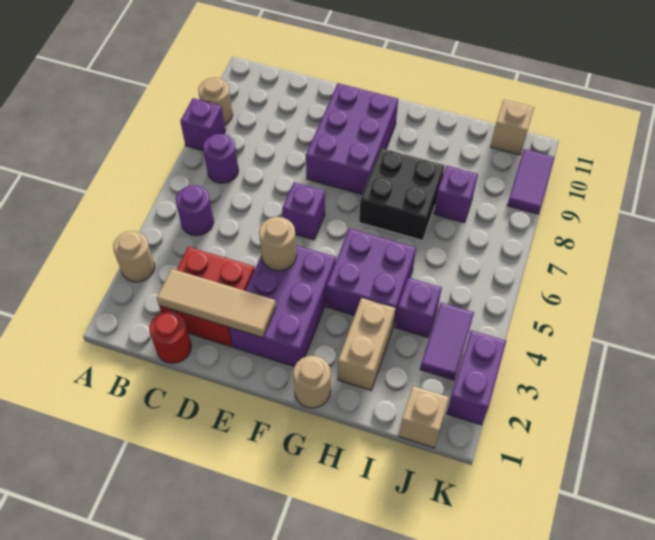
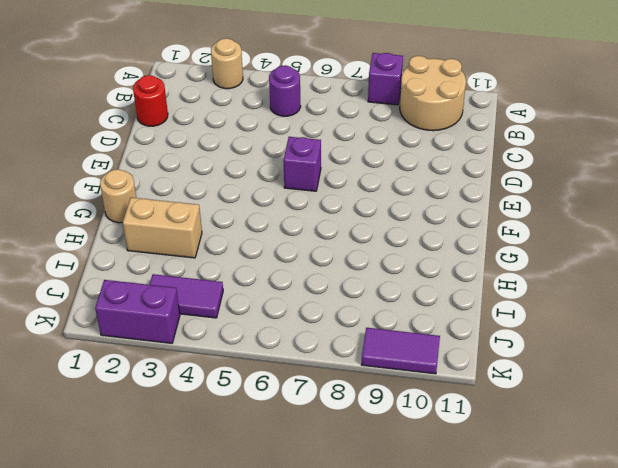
tan round brick A9:B10 level 1 -> tan round brick A9 level 1
none -> purple round brick B7 level 1
none -> red brick C2:D3 level 1
none -> purple brick E2:F4 level 1

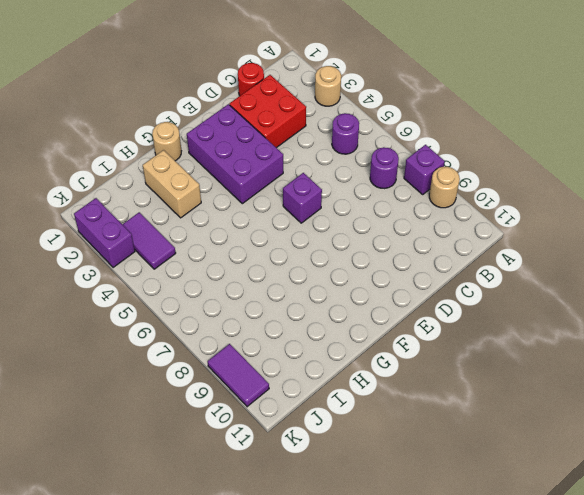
none -> purple brick E8:F10 level 1
none -> purple brick G4:H5 level 1
none -> black brick G7:H8 level 1

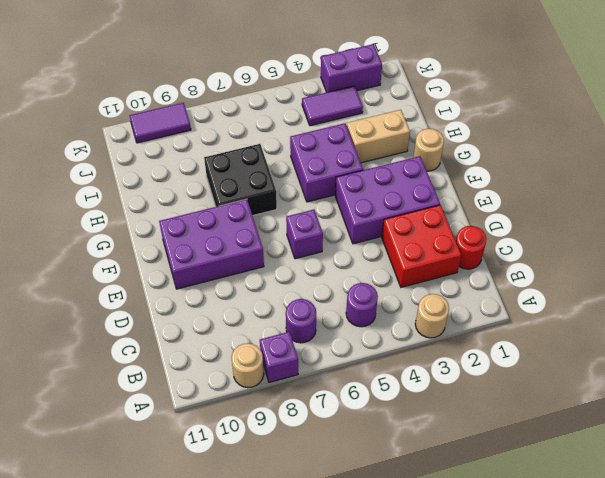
none -> purple brick I4 level 1
none -> purple brick I8 level 1
none -> tan brick J1 level 1

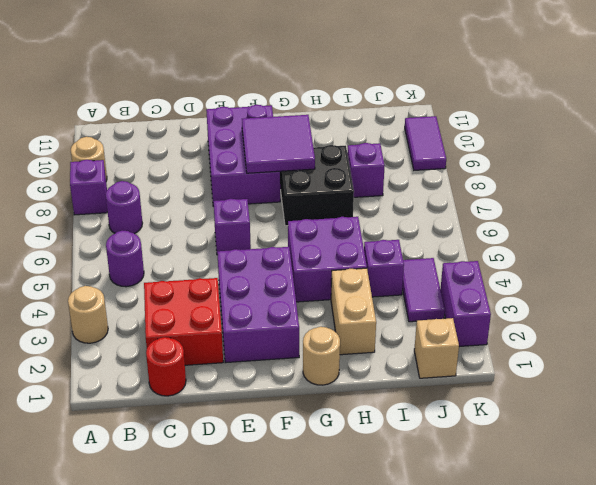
purple tile F8:G9 level 2 -> none
none -> tan brick J11 level 1
none -> tan tile C2:E2 level 2
none -> tan round brick E4 level 2

